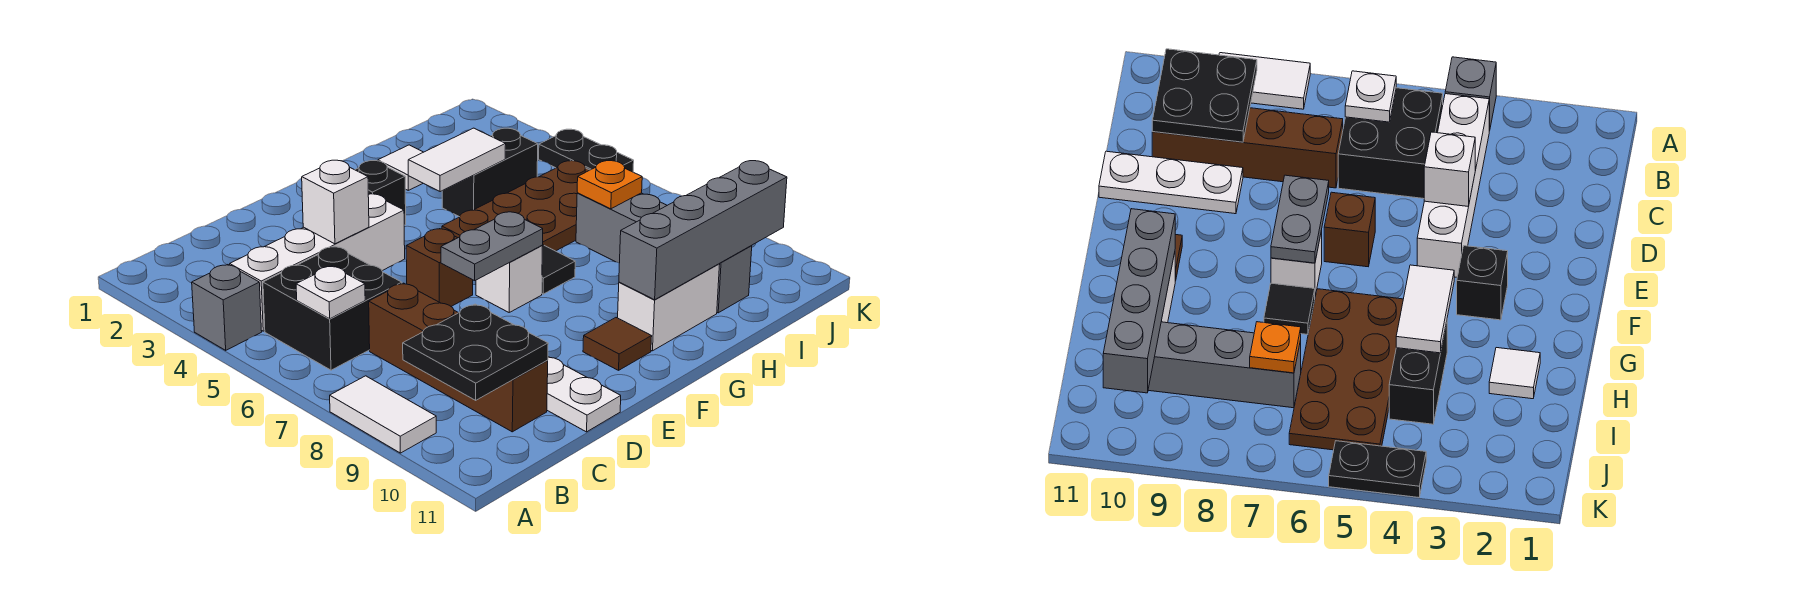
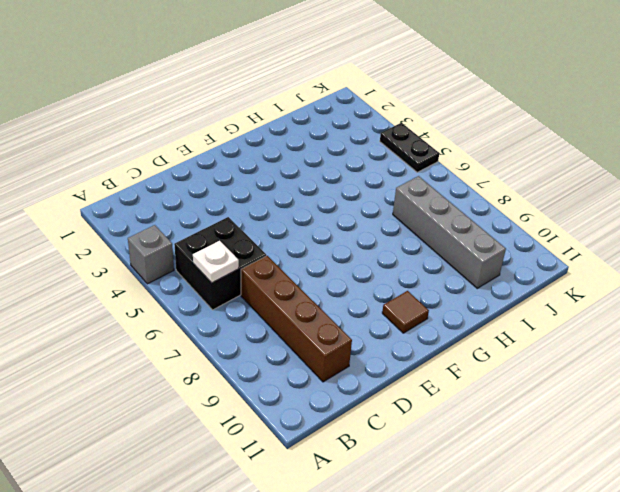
none -> white tile A8:A9 level 1
none -> white brick B4:E4 level 1
none -> white plate D9:D11 level 1

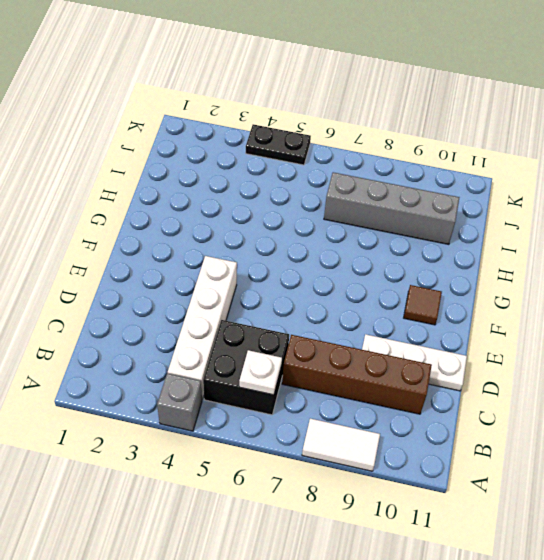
none -> brown brick E6 level 1
none -> black brick F3 level 1
none -> white brick F7 level 1

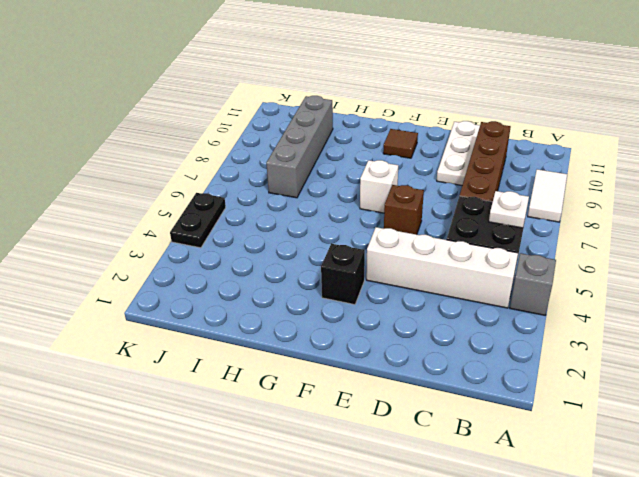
none -> brown plate G5:J6 level 1
none -> black tile G7 level 1
none -> white brick G10:H10 level 1

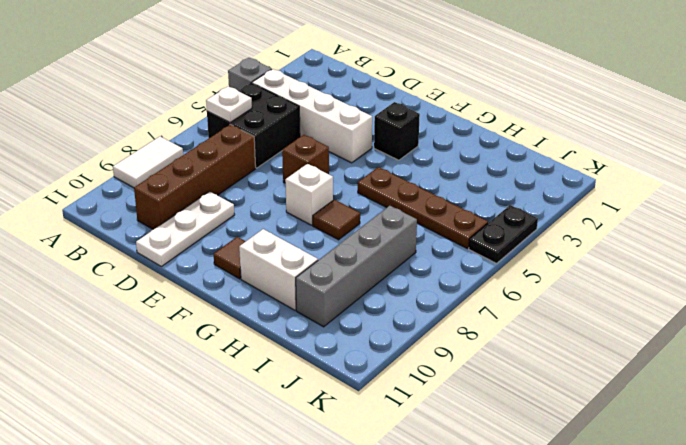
brown plate G5:J5 level 1 -> brown plate G5:J6 level 1
brown tile G7 level 1 -> black tile G7 level 1
none -> white tile H2 level 1
none -> black brick H4:I4 level 1
none -> black plate B9:C10 level 2

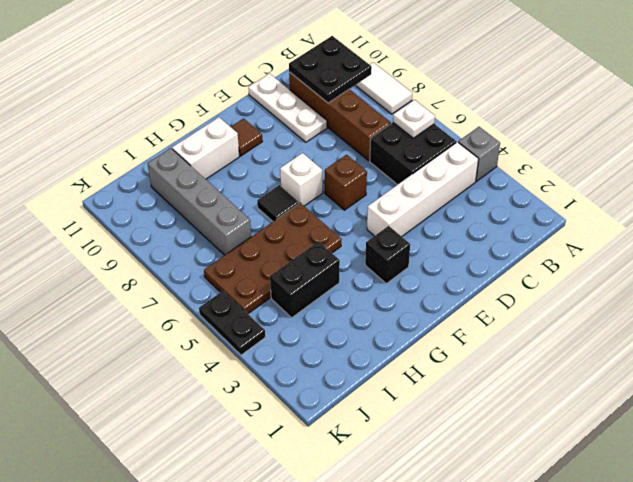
none -> white tile H2 level 1
none -> white brick D4 level 2
none -> grey plate E7:F7 level 2

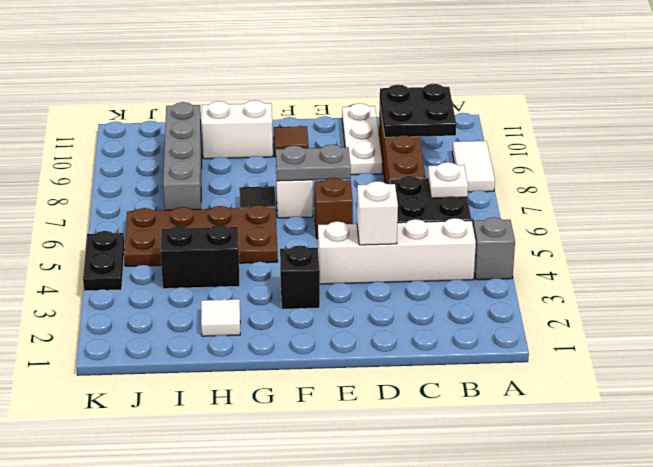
none -> white tile G4:H4 level 2
none -> grey brick G10:J10 level 2
none -> orange plate I7 level 2

